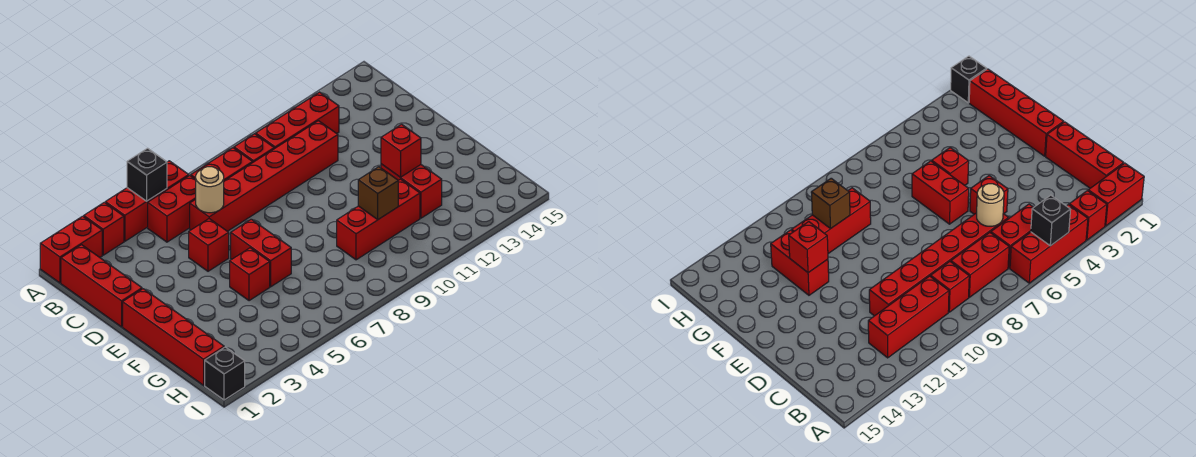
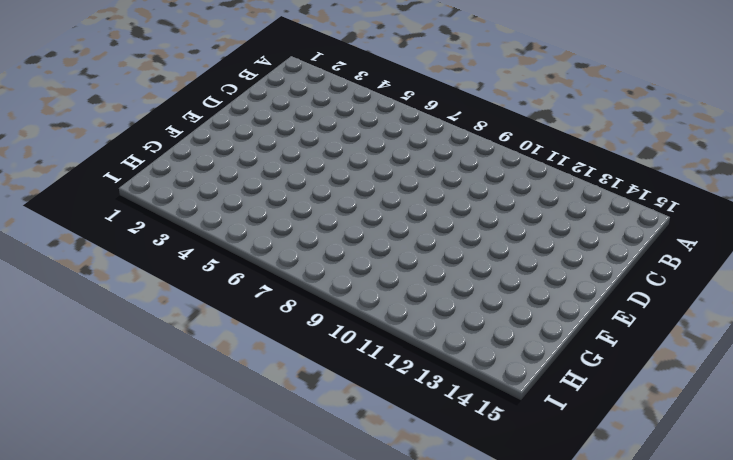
none -> red brick A1:A2 level 1
none -> red brick A3 level 1
none -> red brick A4:A6 level 1

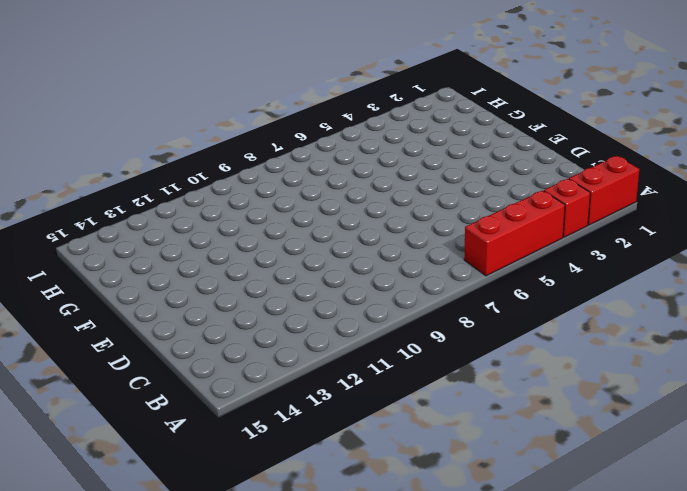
none -> red brick B1:D1 level 1
none -> red brick B5:B6 level 1
none -> red brick B7:B8 level 1

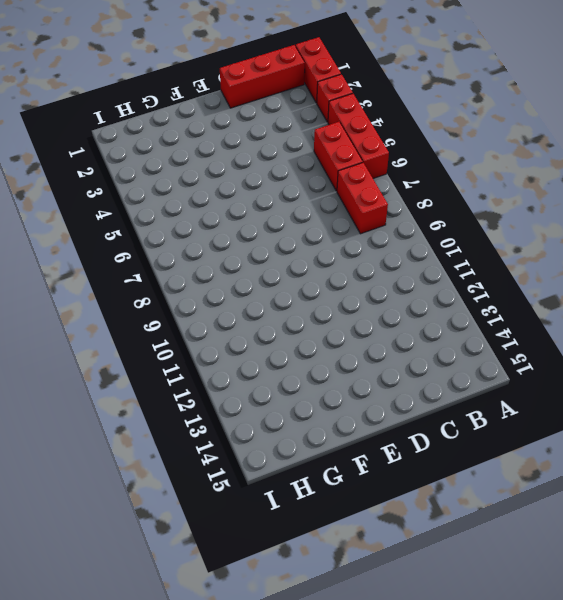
none -> red brick B9 level 1
none -> red brick B10:B12 level 1
none -> red brick C6:C11 level 1

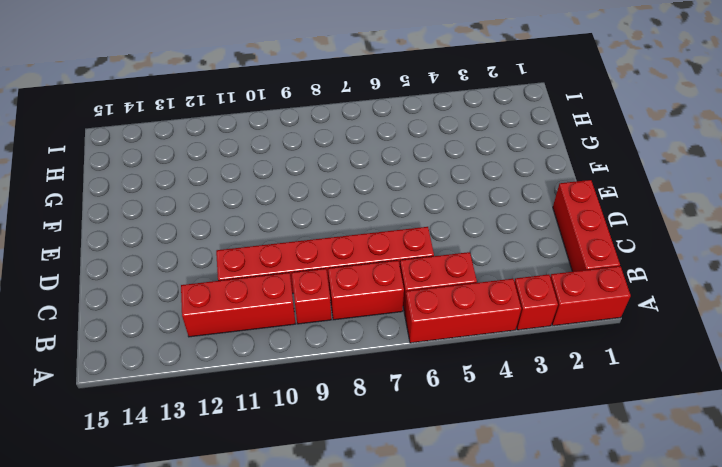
none -> red brick D5 level 1
none -> red brick E1:H1 level 1
none -> red brick E6:F6 level 1

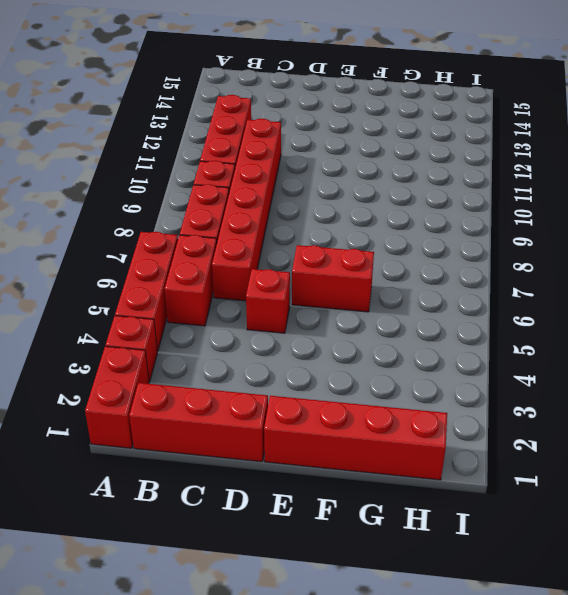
none -> red brick F5 level 1
none -> red brick F12:G12 level 1
none -> red brick G9:G11 level 1

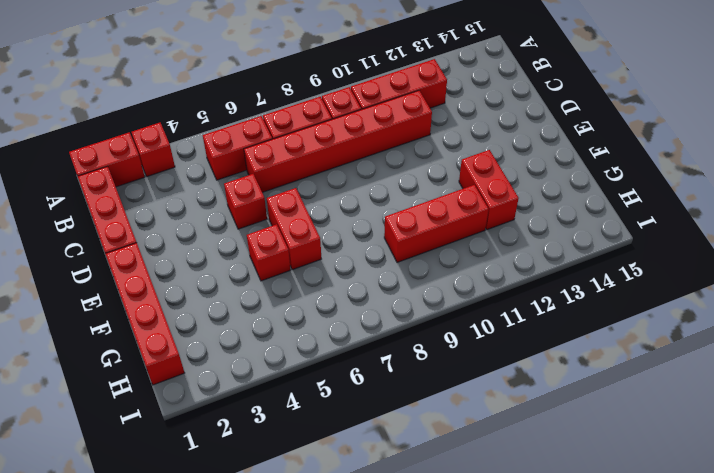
none -> red brick A4:A6 level 1
none -> black brick I1 level 1
none -> black brick A5 level 2

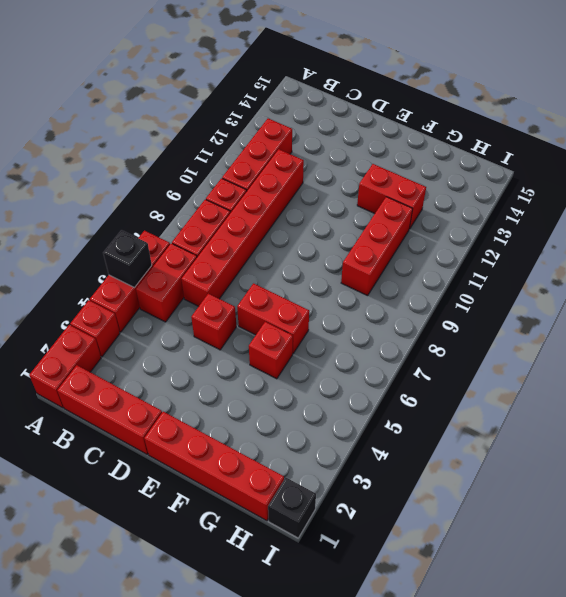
none -> tan round brick C6 level 2
none -> red brick F12 level 2
none -> brown brick G10 level 2

